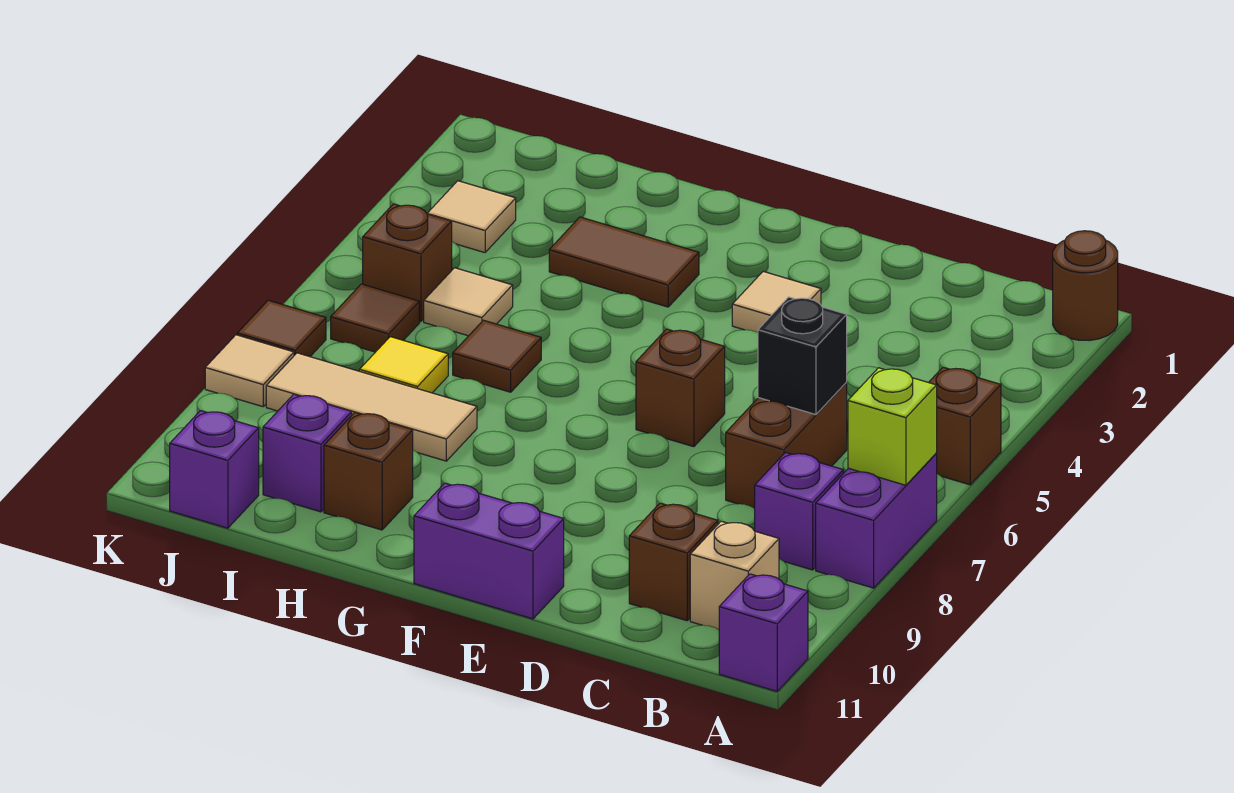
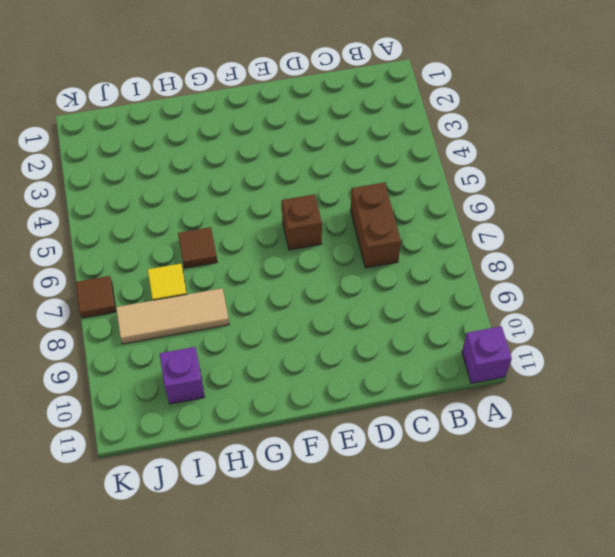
none -> brown round brick A1 level 1
none -> brown brick A5 level 1
none -> purple brick A7:A8 level 1

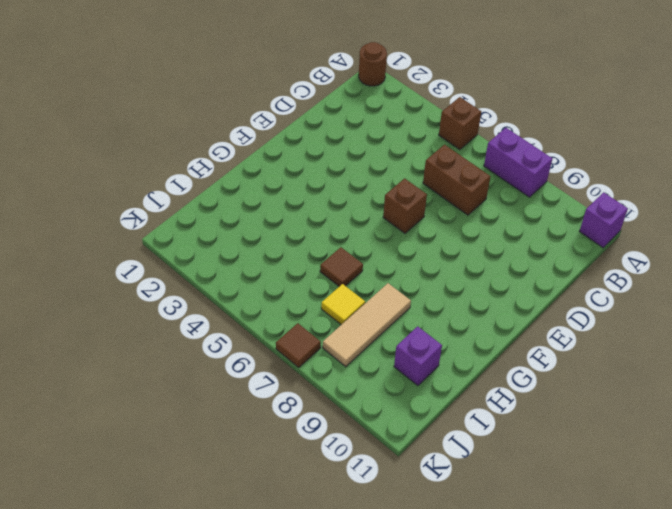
none -> purple brick B8 level 1
none -> tan brick B10 level 1
none -> brown brick C10 level 1

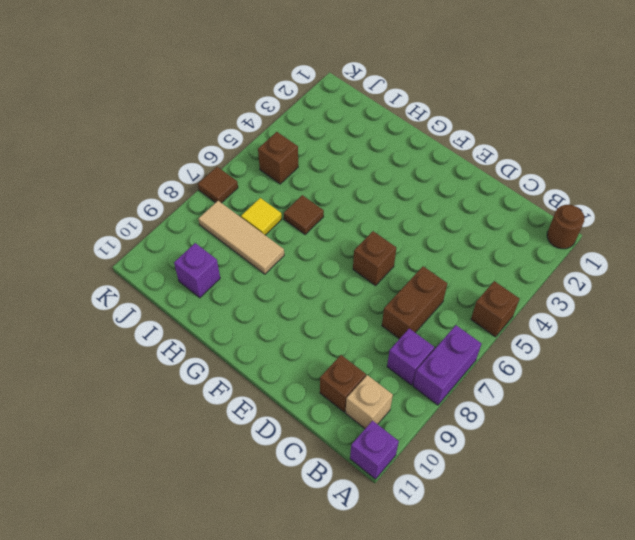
none -> tan tile E3 level 1
none -> purple brick E11:F11 level 1
none -> brown tile G3:H3 level 1

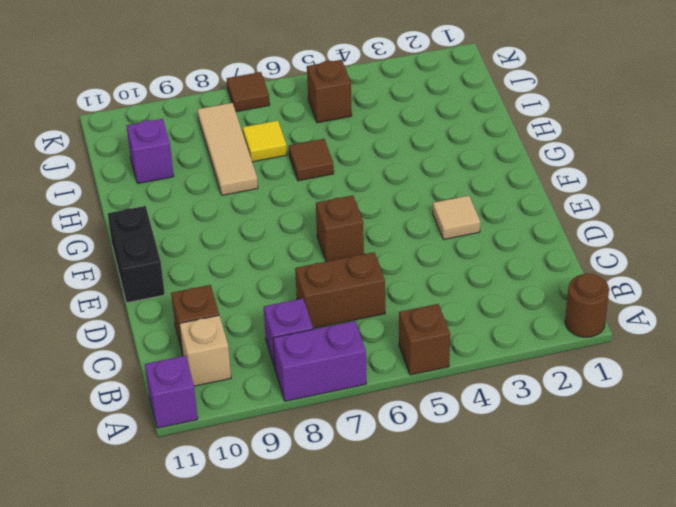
black brick E11:F11 level 1 -> purple brick E11:F11 level 1
none -> brown tile G3:H3 level 1
none -> brown brick H10 level 1
none -> tan tile I5 level 1

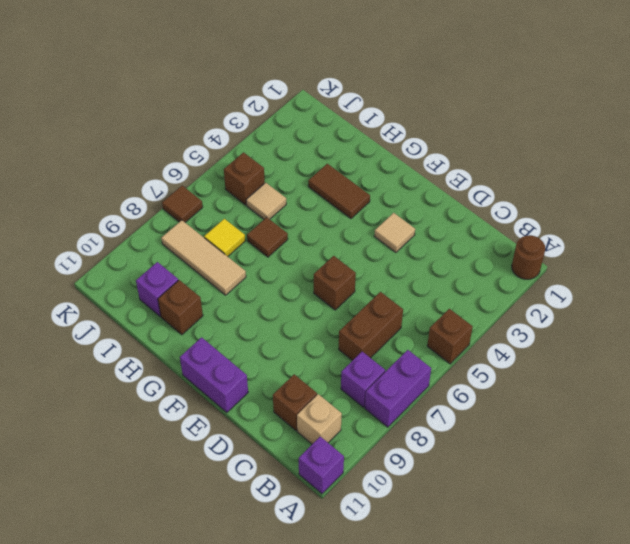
none -> tan tile J3 level 1
none -> brown tile J6 level 1
none -> purple brick J11 level 1

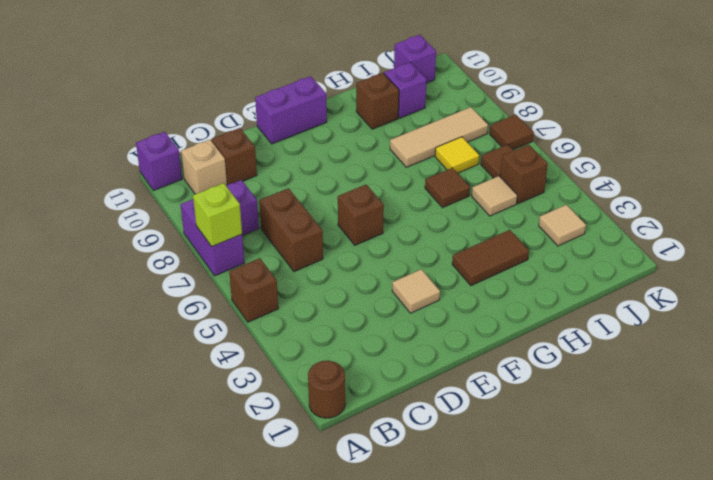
none -> tan tile K8 level 1
none -> black brick C6 level 2

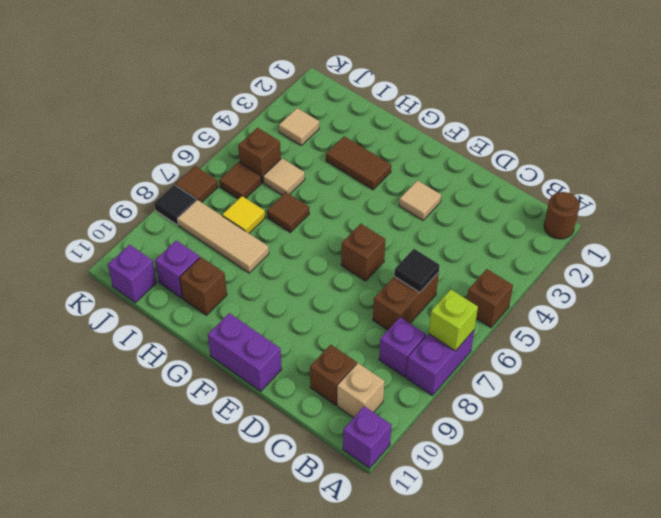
black tile C6 level 2 -> black brick C6 level 2
black tile K8 level 1 -> tan tile K8 level 1

